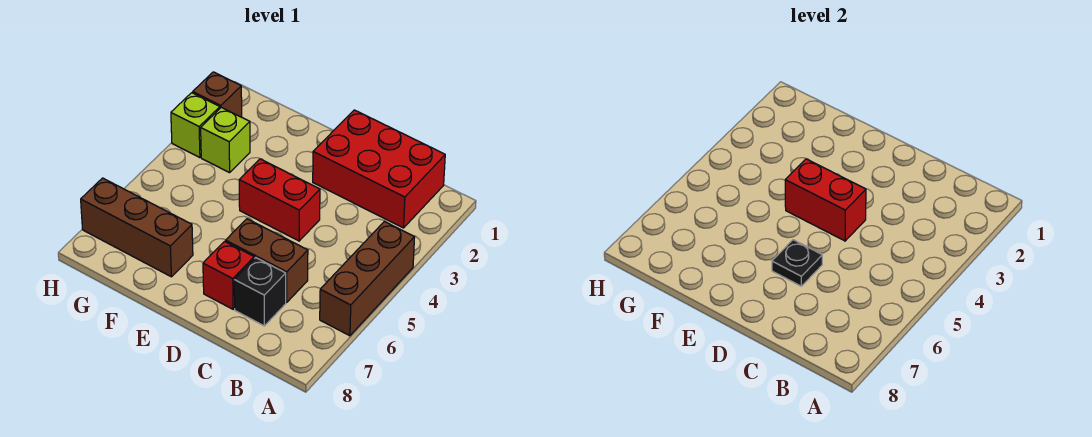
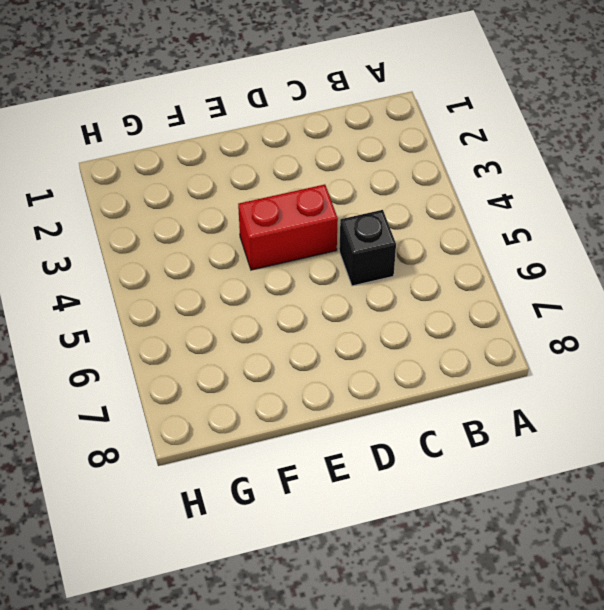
black brick C5 level 1 -> black brick C7 level 1
none -> brown brick A4:A6 level 1
none -> red brick B1:D2 level 1
none -> brown brick C6:D6 level 1

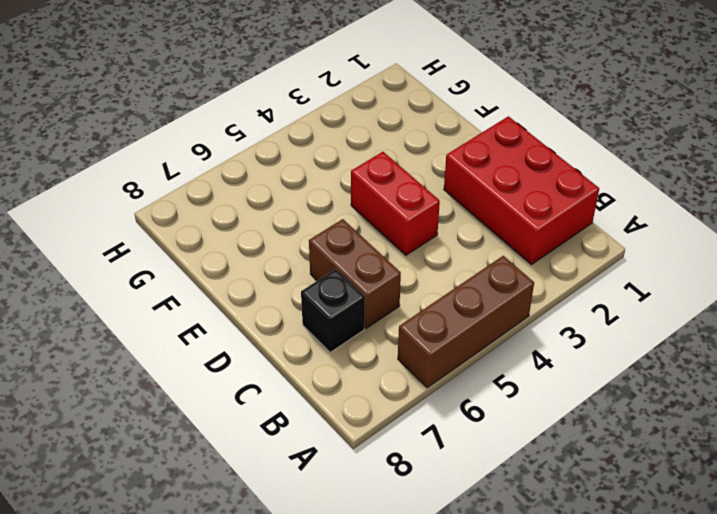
none -> red brick D7 level 1
none -> brown brick F7:H7 level 1
none -> lime brick G3 level 1

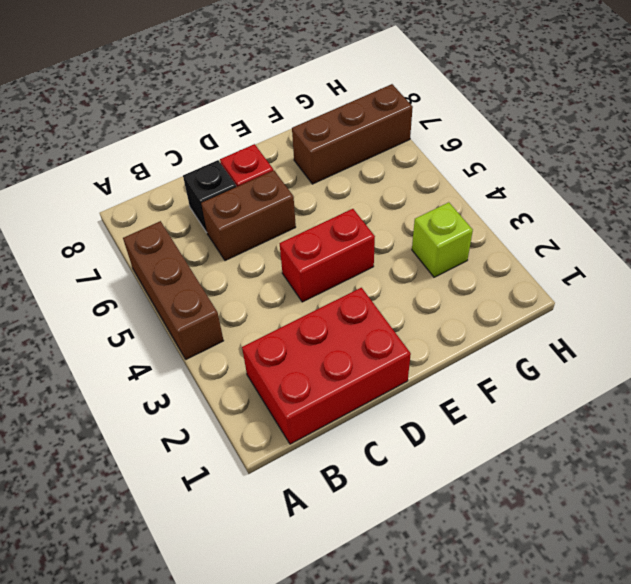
none -> brown brick H2 level 1
none -> lime brick H3 level 1
none -> red brick D4:E4 level 2

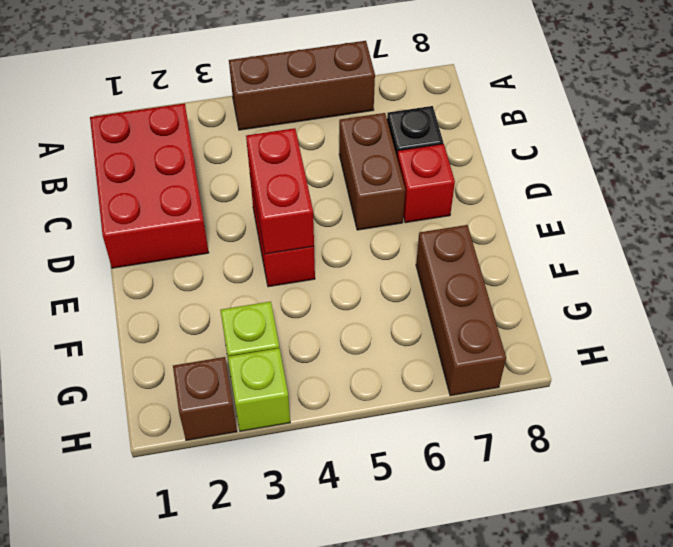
none -> black plate D6 level 2

